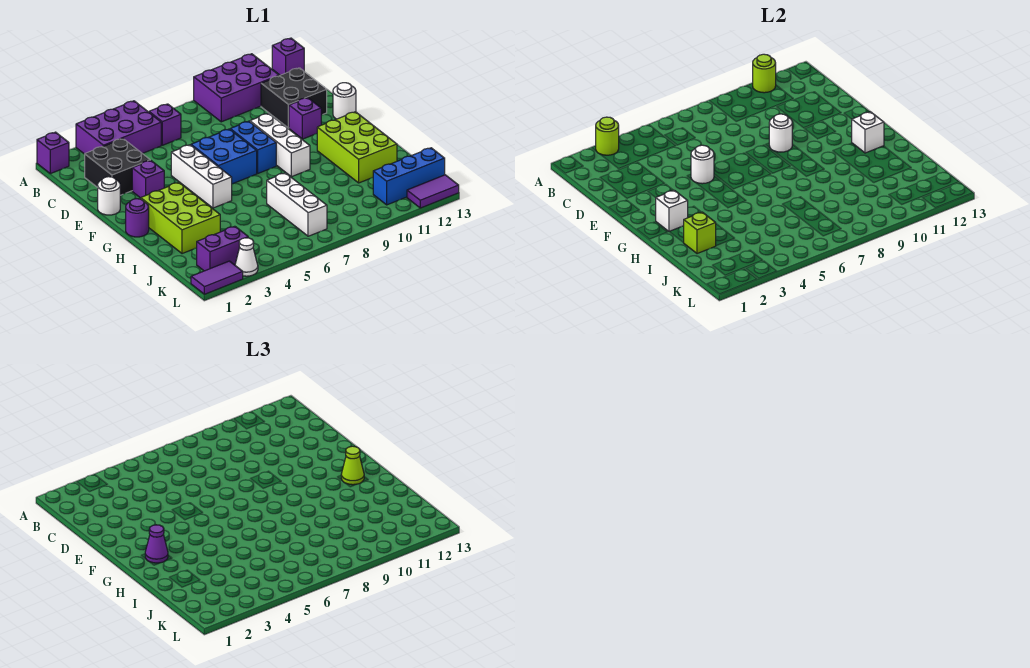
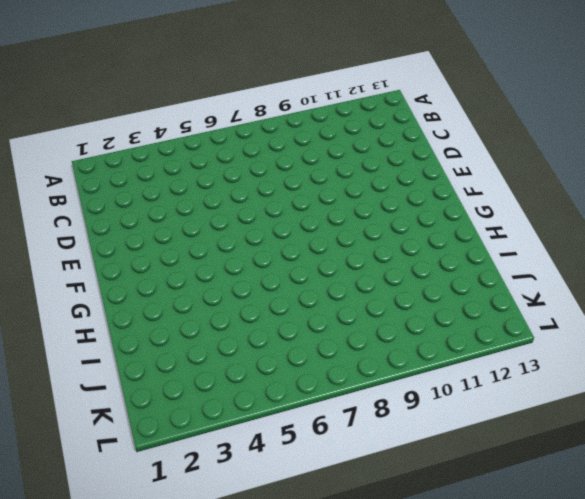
none -> purple brick A1 level 1
none -> purple brick A3:B5 level 1
none -> purple brick A9:B11 level 1
none -> purple brick A13 level 1

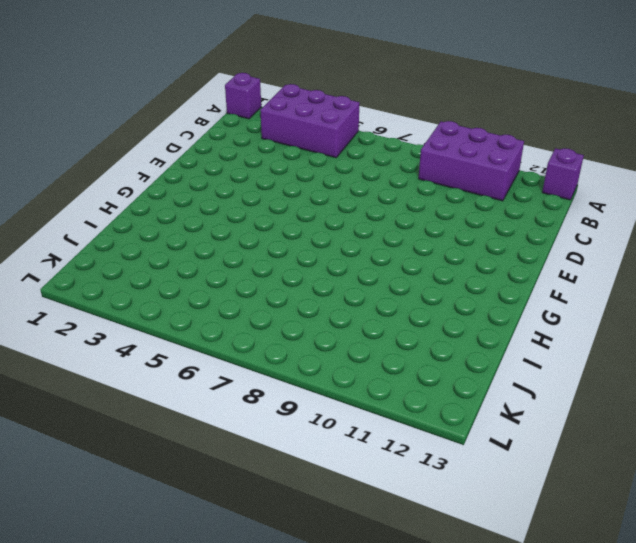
none -> purple brick B6 level 1
none -> black brick C2:D3 level 1
none -> black brick C11:D12 level 1
none -> white round brick E1 level 1

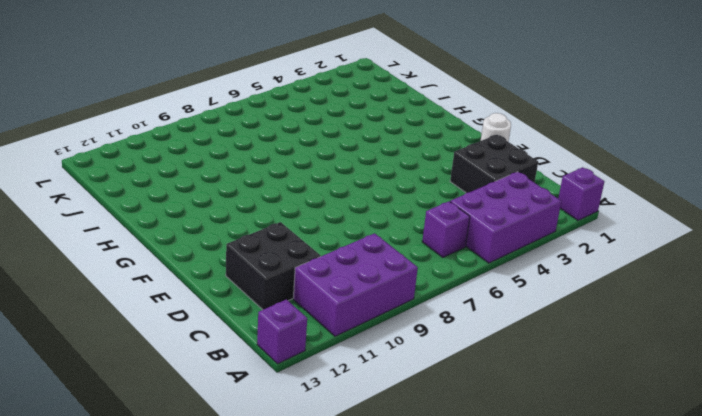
none -> purple brick E3 level 1
none -> white brick E5:G5 level 1
none -> blue brick E6:F7 level 1
none -> blue brick E8:F8 level 1

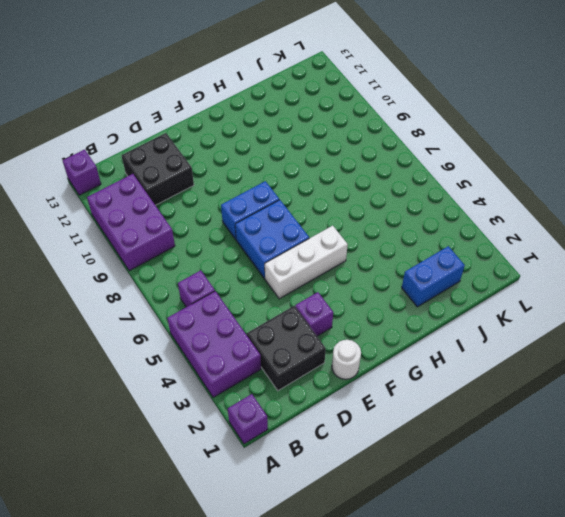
blue brick I2:J2 level 1 -> lime brick G2:I3 level 1
none -> white brick E9:G9 level 1
none -> purple brick E11 level 1
none -> white round brick E13 level 1
none -> purple round brick G1 level 1

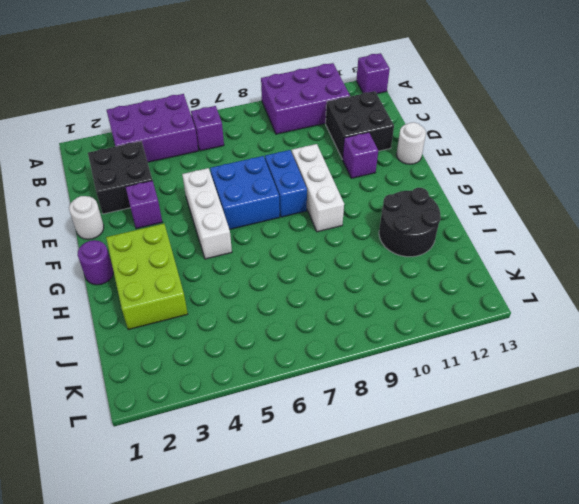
black round brick H11:I12 level 1 -> lime brick G11:I12 level 1
none -> purple brick A1 level 1
none -> white brick I7:K7 level 1
none -> purple brick K2:K3 level 1
none -> blue brick K11:K13 level 1

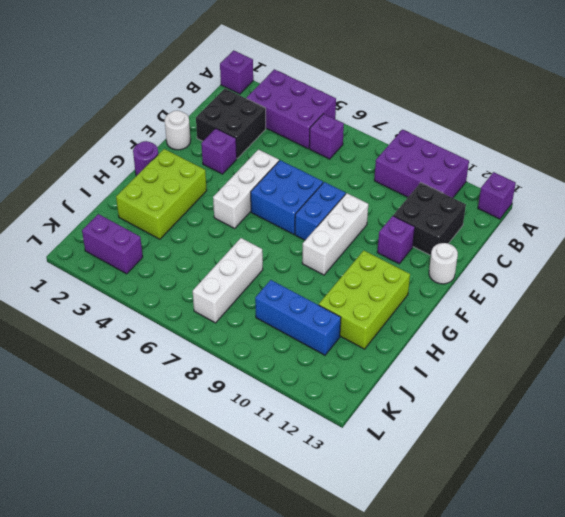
blue brick J9:J11 level 1 -> blue brick K11:K13 level 1
none -> purple tile L1:L2 level 1
none -> white cone L3 level 1
none -> purple tile L12:L13 level 1
none -> lime round brick A3 level 2

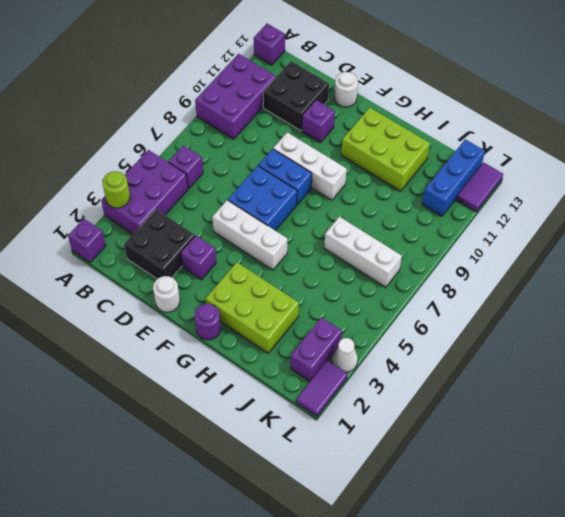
none -> lime round brick A11 level 2
none -> white round brick E5 level 2
none -> white round brick E9 level 2
none -> white brick G2 level 2

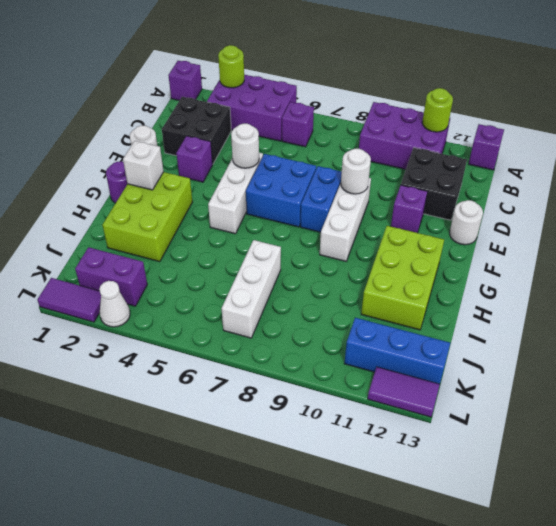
none -> white brick G12 level 2
none -> lime brick I2 level 2
none -> purple cone G2 level 3
none -> lime cone G12 level 3

